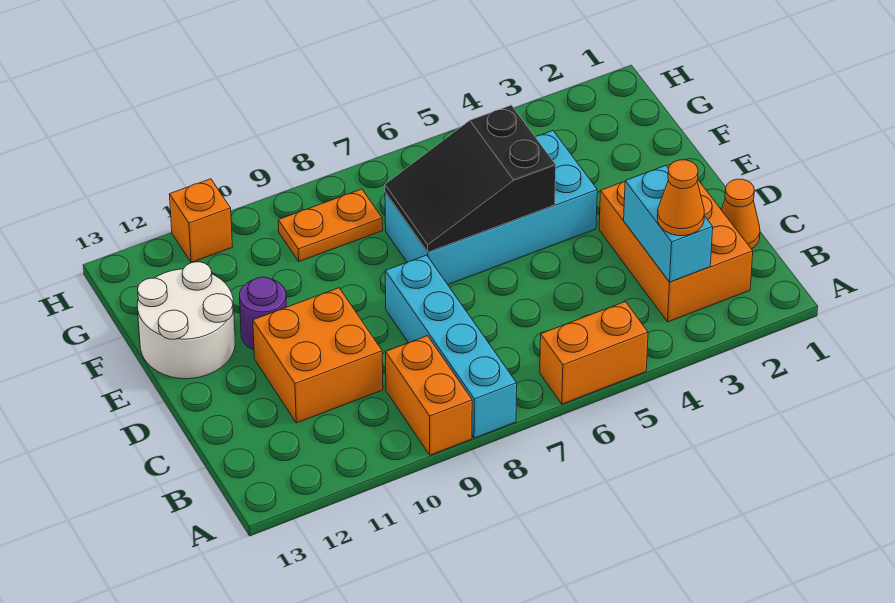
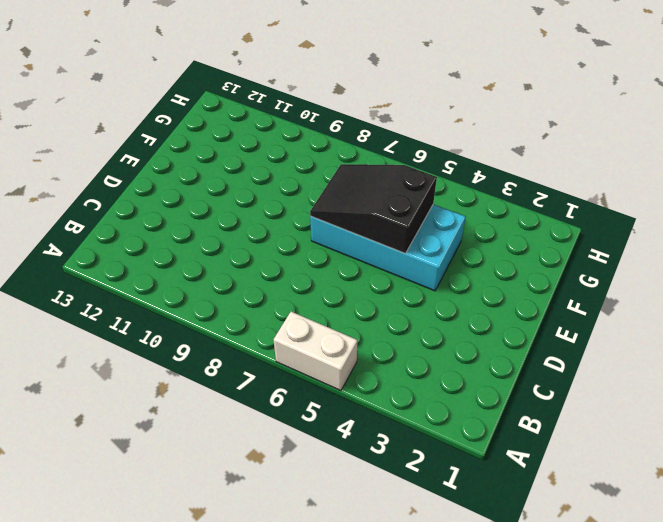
white brick A5:A6 level 1 -> orange brick A5:A6 level 1
none -> cyan brick A8:D8 level 1
none -> orange brick A9:B9 level 1
none -> orange brick B2:D3 level 1

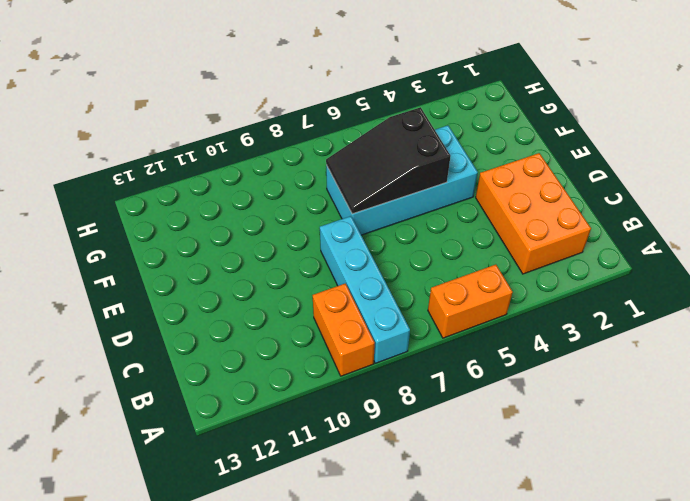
none -> orange cone C1 level 1
none -> orange brick C10:D11 level 1
none -> purple round brick E11 level 1

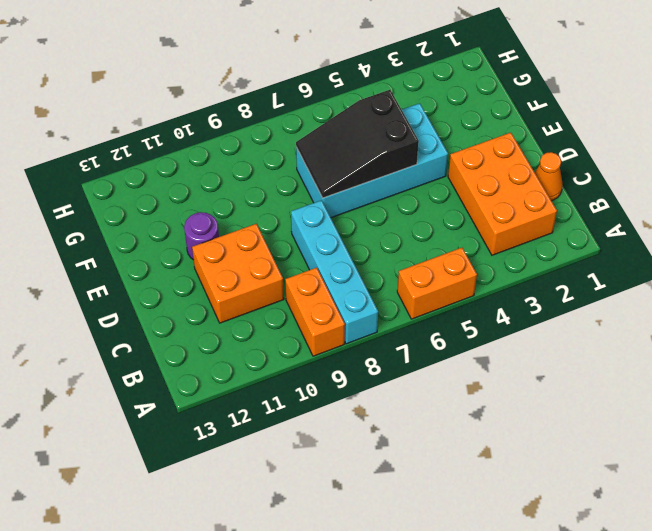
none -> white round brick E12:F13 level 1
none -> orange plate G8:G9 level 1
none -> orange brick H11 level 1

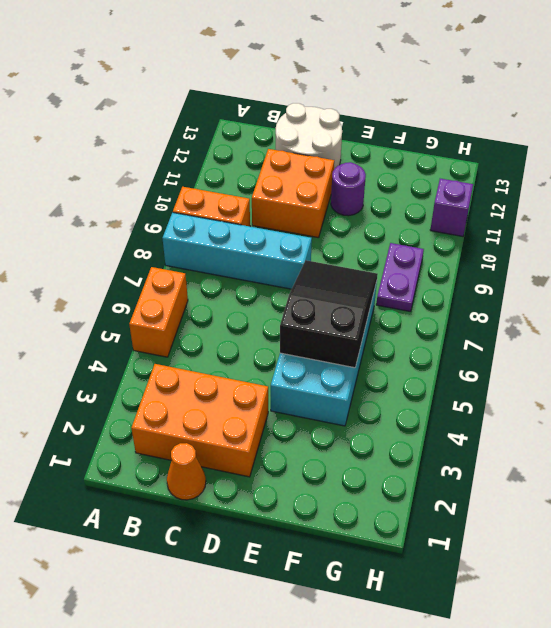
white round brick C12:D13 level 1 -> white round brick E12:F13 level 1
purple plate G8:G9 level 1 -> orange plate G8:G9 level 1
purple brick H11 level 1 -> orange brick H11 level 1
none -> cyan brick B3:C3 level 2
none -> orange cone B3 level 3

